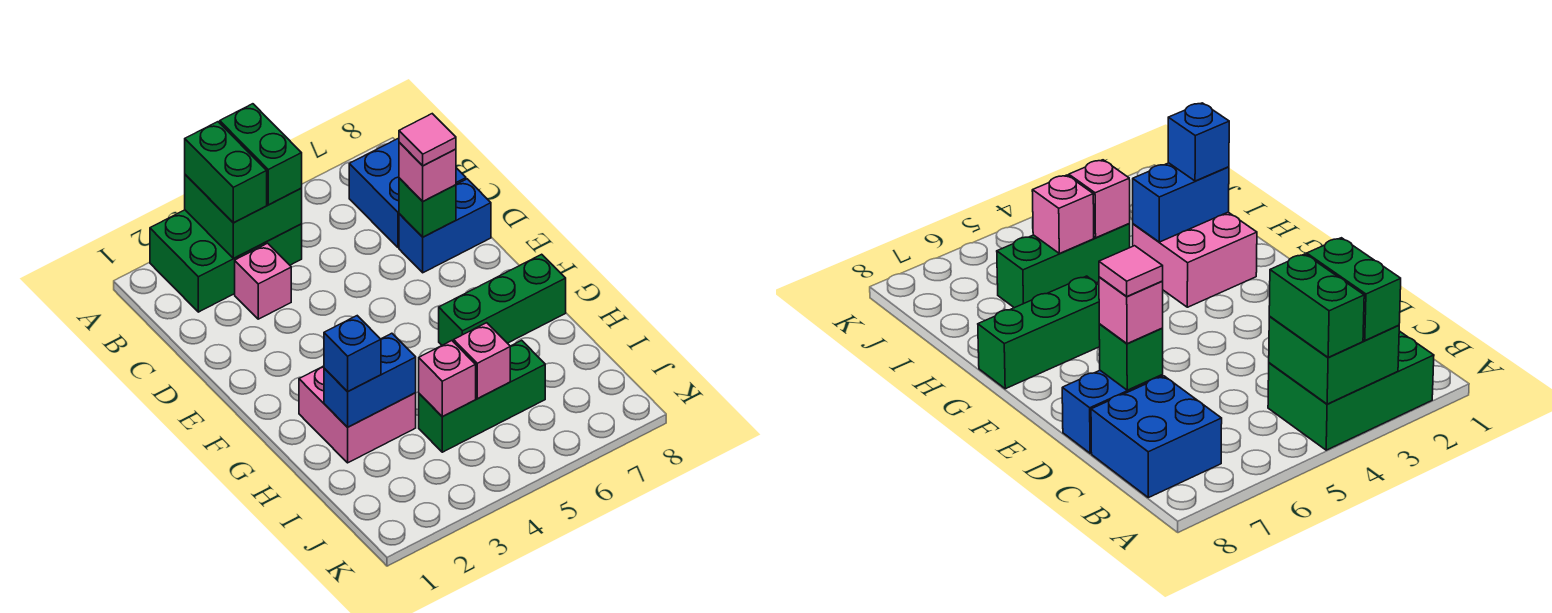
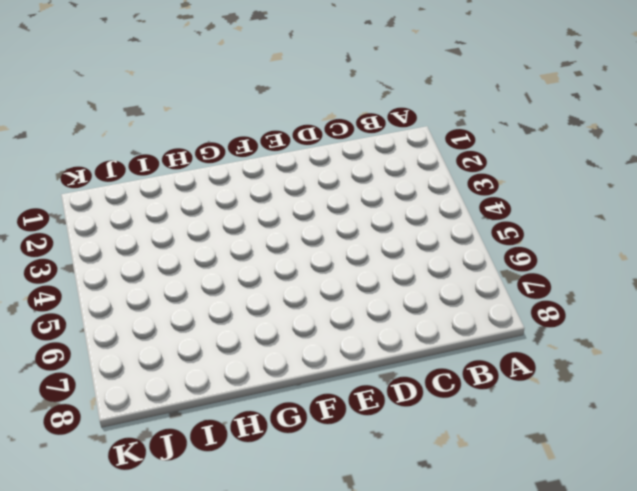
none -> green brick A2:B4 level 1
none -> blue brick B7:C8 level 1
none -> pink brick C3 level 1

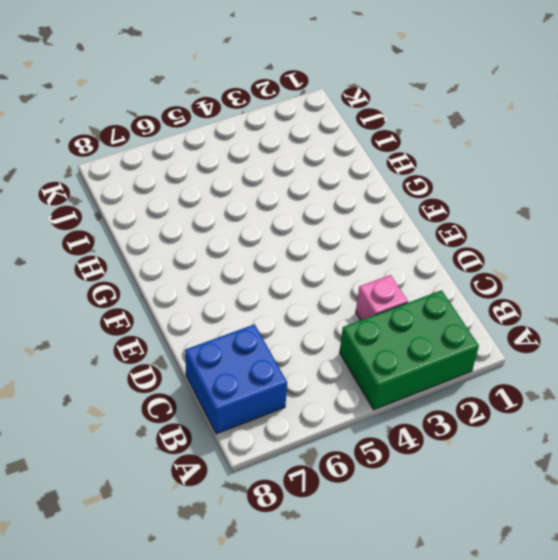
none -> blue brick D7:D8 level 1
none -> pink brick G2:H3 level 1
none -> green brick G6:G8 level 1

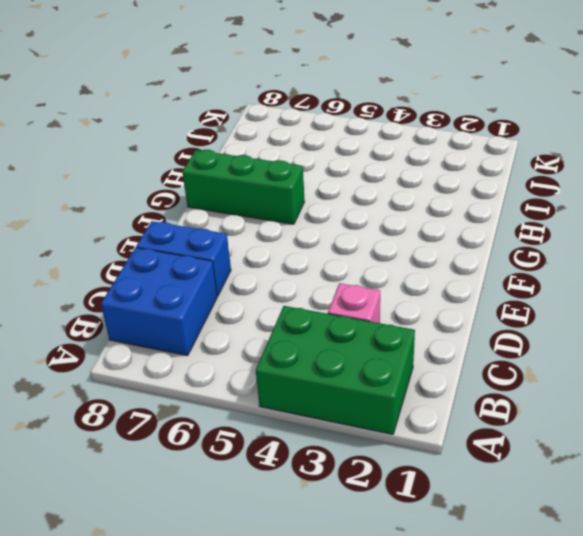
none -> pink brick G2:H3 level 1
none -> green brick I4:I6 level 1
none -> green brick A3:B4 level 2

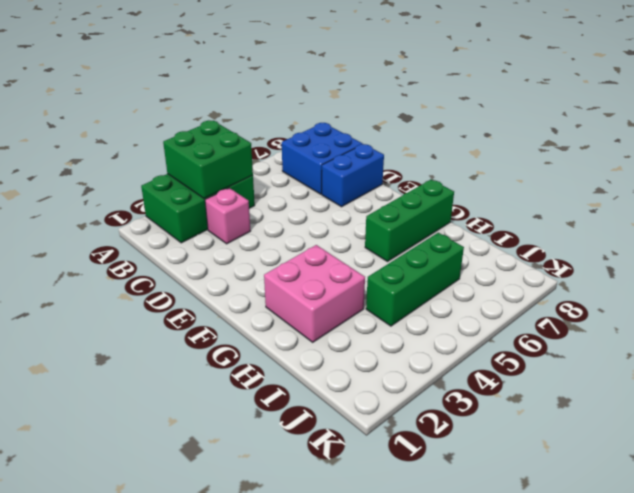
none -> green brick D7 level 2
none -> blue brick H2:H3 level 2
none -> pink brick I4 level 2

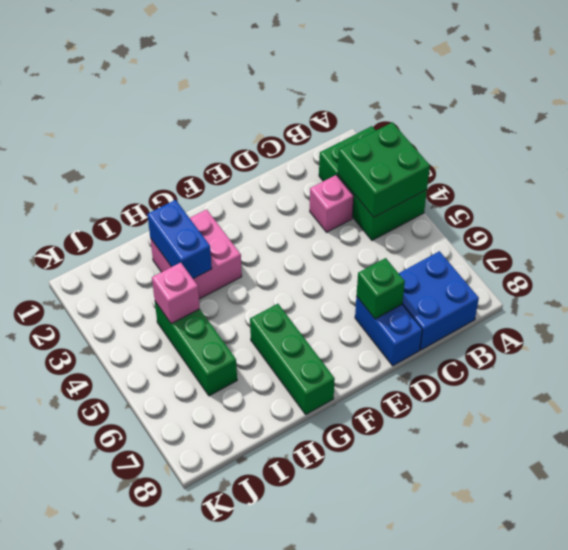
none -> pink brick I5 level 2
none -> green brick A3:B3 level 3
none -> green brick A4:B4 level 3

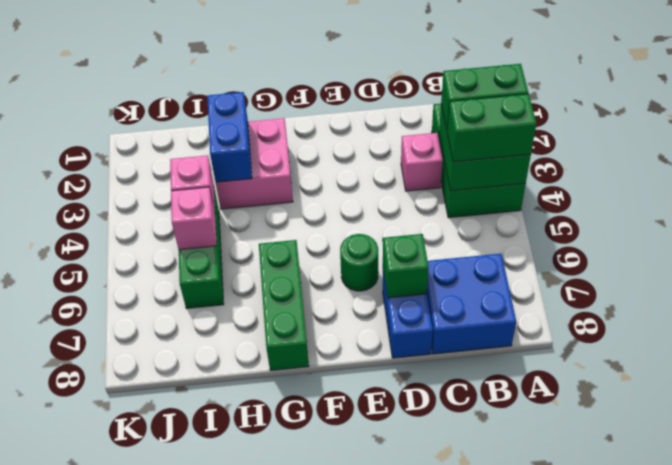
green round brick E6 level 1 -> none
none -> pink brick D7 level 3
none -> blue brick H2 level 3
none -> pink tile D7 level 4

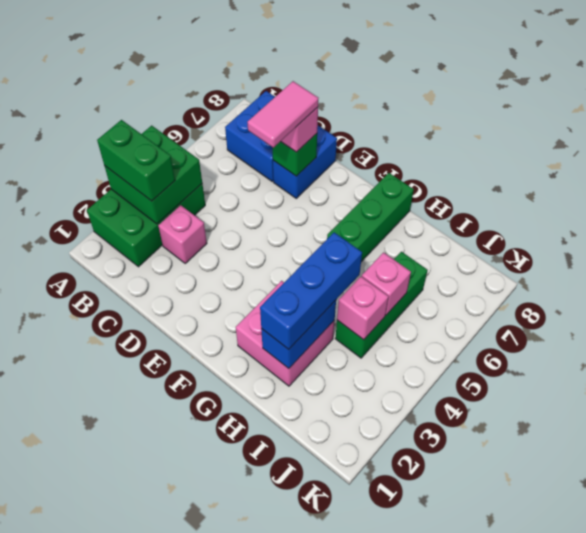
pink tile D6:D7 level 4 -> pink tile D7 level 4
blue brick H2:H4 level 3 -> blue brick H2 level 3
none -> green brick A4:B4 level 3

